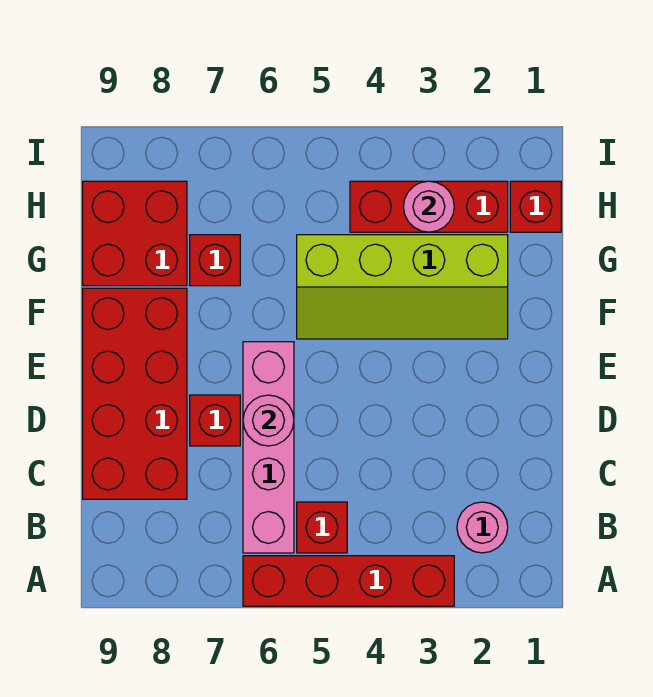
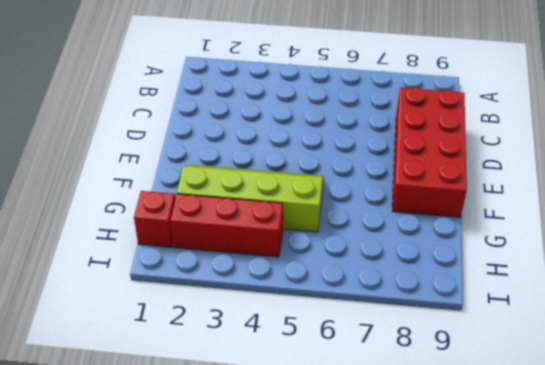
none -> red brick A3:A6 level 1
none -> pink round brick B2 level 1
none -> red brick B5 level 1

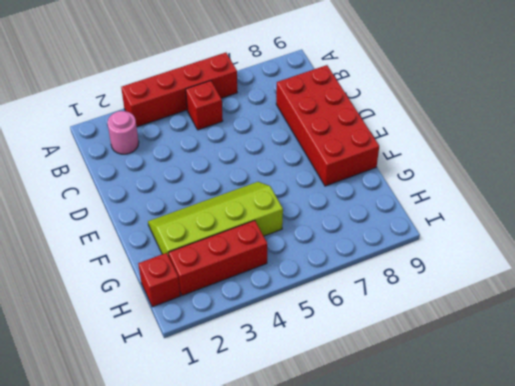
none -> pink brick B6:E6 level 1
none -> red brick D7 level 1
none -> red brick G7 level 1

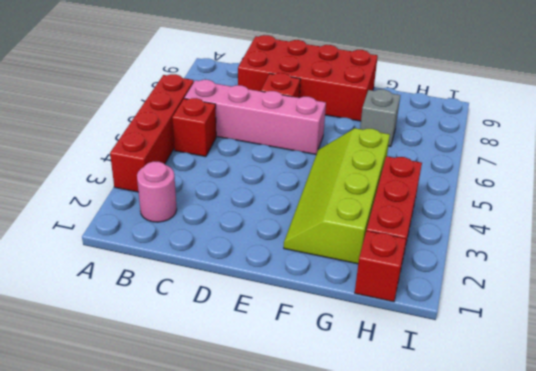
grey brick G7 level 1 -> red brick G7 level 1
none -> red brick G8:H9 level 1
none -> pink round brick D6 level 2
none -> pink round brick H3 level 2

